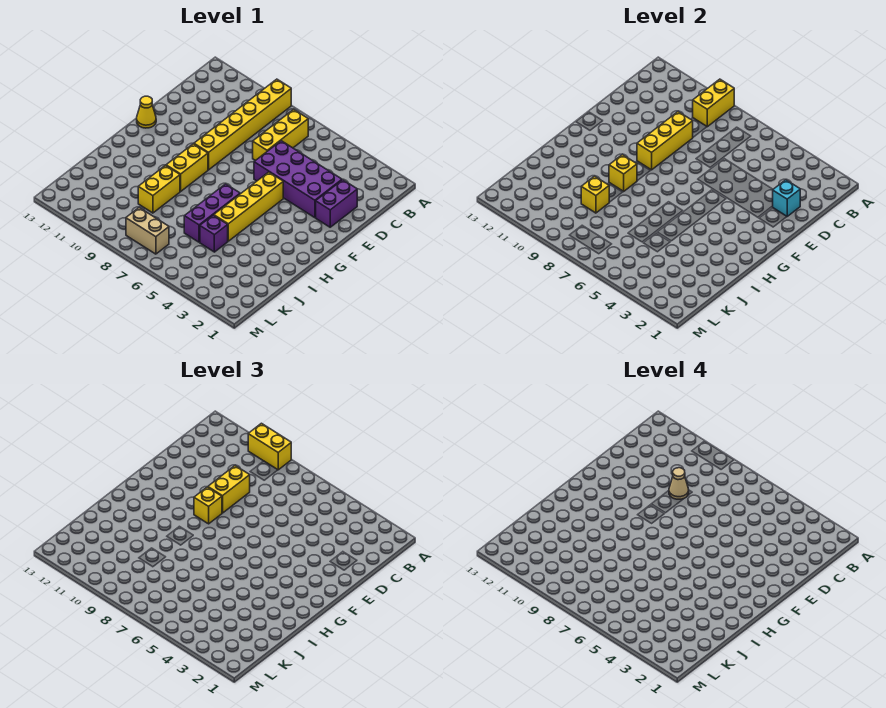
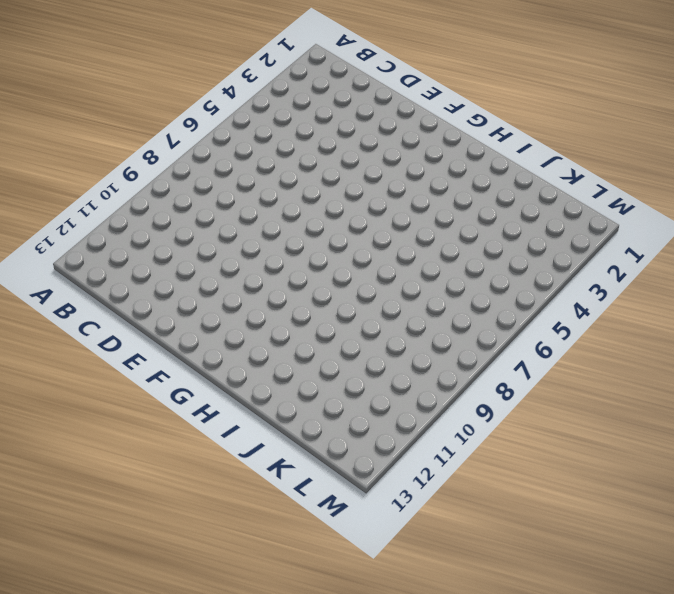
none -> yellow brick A9:F9 level 1
none -> yellow brick B7:D7 level 1
none -> purple brick D2:E2 level 1

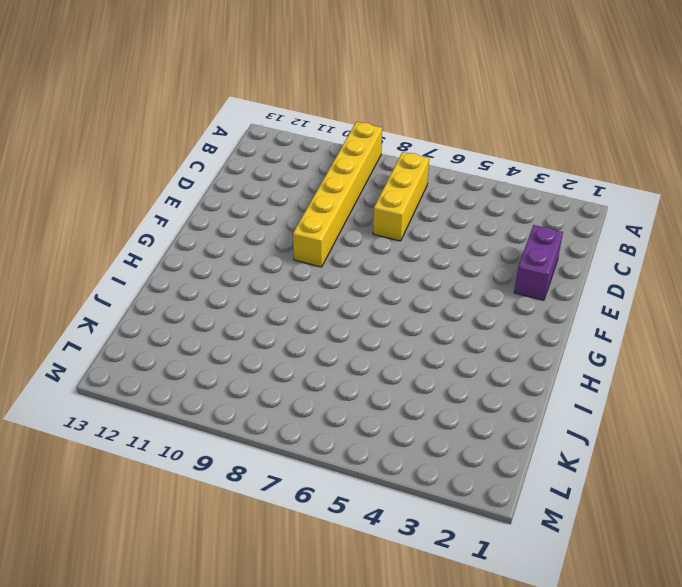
none -> purple brick D3:E6 level 1
none -> yellow brick F5:I5 level 1
none -> yellow cone F13 level 1

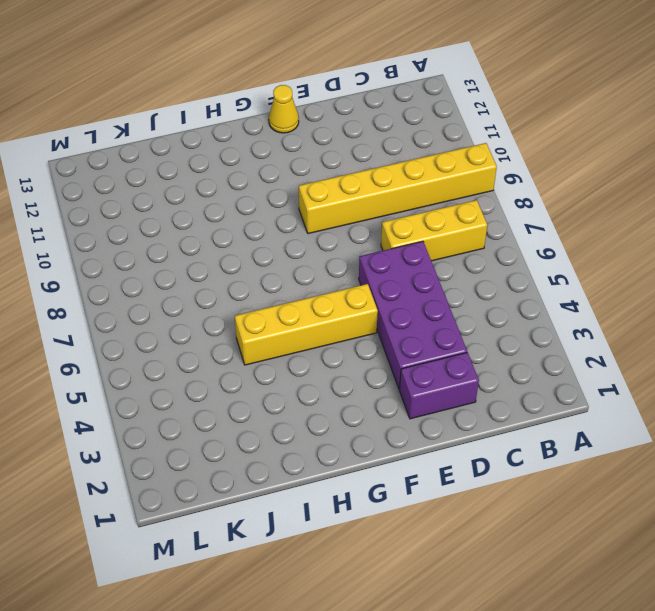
none -> yellow brick G9:H9 level 1
none -> purple brick H6:J6 level 1
none -> yellow brick I9:J9 level 1

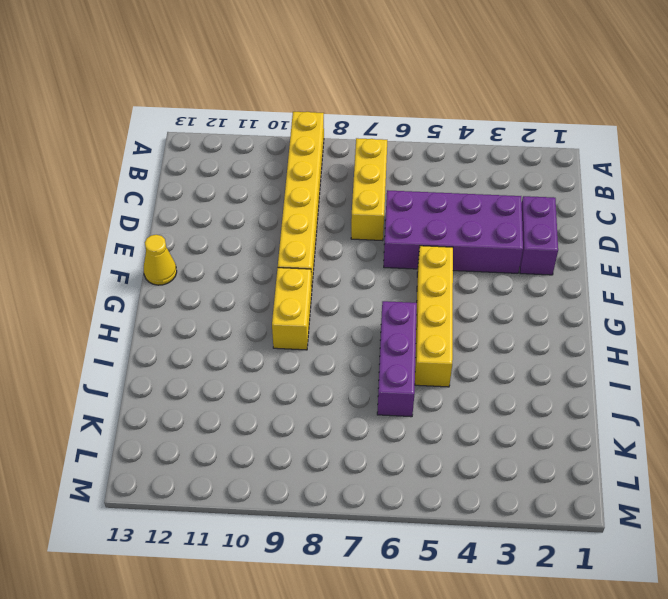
none -> yellow brick I9:J9 level 1
none -> purple brick J5 level 1
none -> tan brick L7:L8 level 1

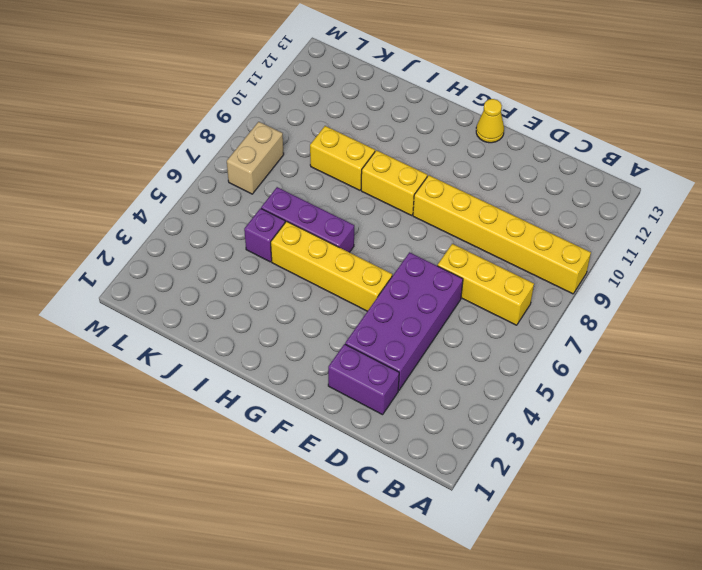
none -> yellow brick A9:B9 level 2
none -> cyan brick D2 level 2
none -> yellow brick D9:F9 level 2

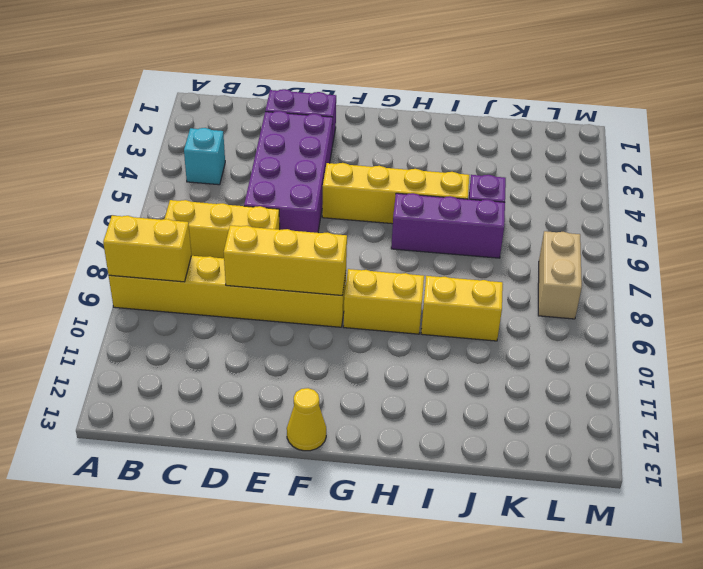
cyan brick B4 level 1 -> cyan brick D2 level 2
none -> yellow brick H9 level 2
none -> yellow brick J9 level 2
none -> yellow brick A9:A10 level 3

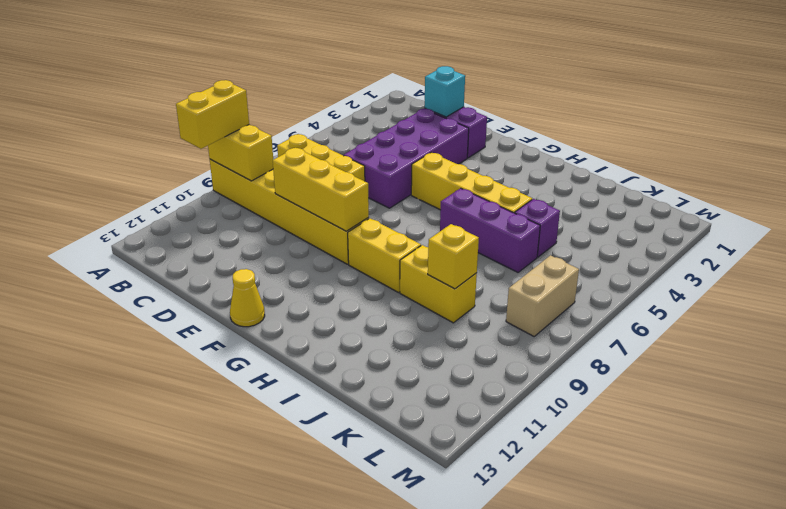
none -> yellow brick H9 level 2
none -> yellow brick D9:E9 level 3
none -> yellow brick F9 level 3

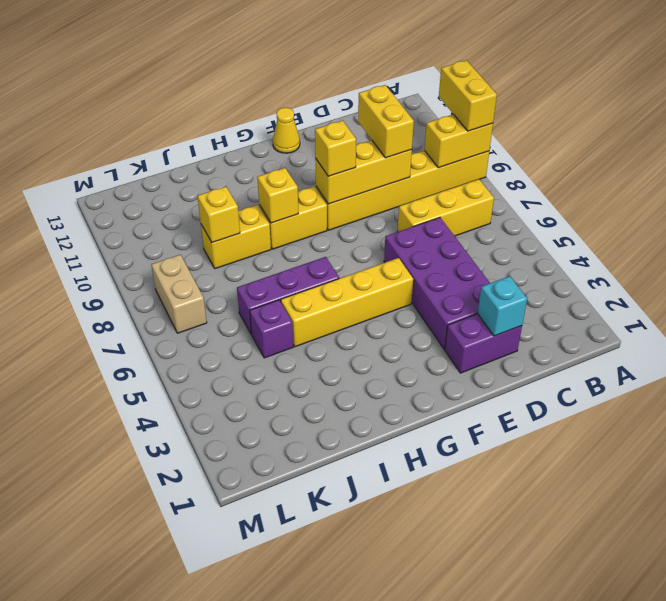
yellow brick D9:D10 level 3 -> yellow brick D9:E9 level 3
none -> tan cone D9 level 4

